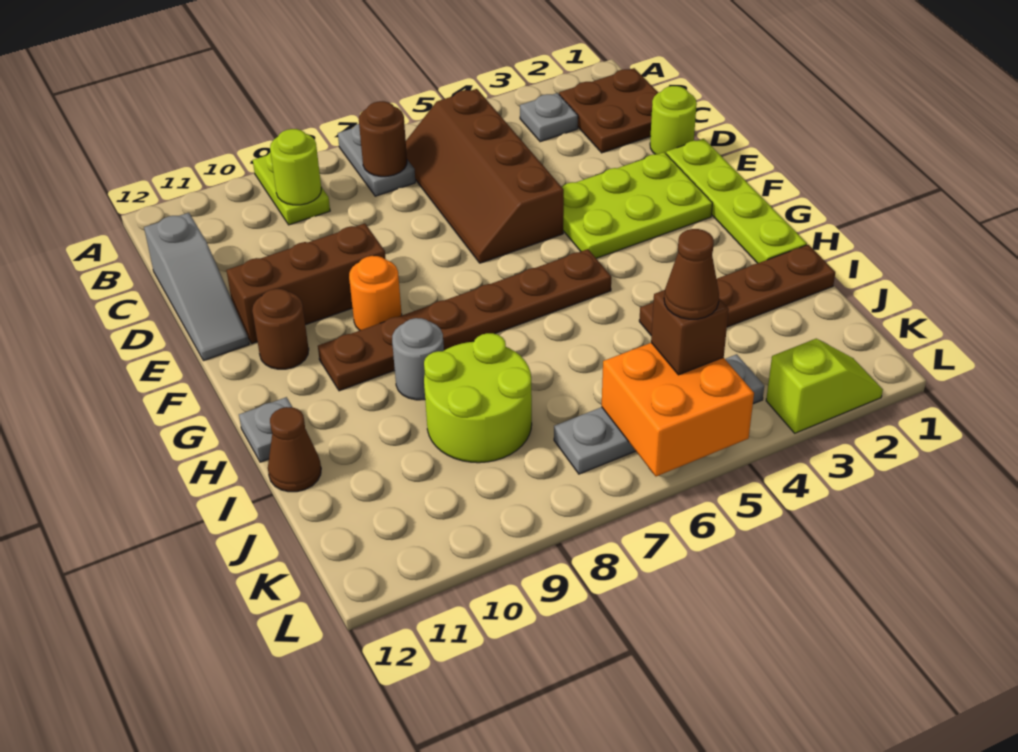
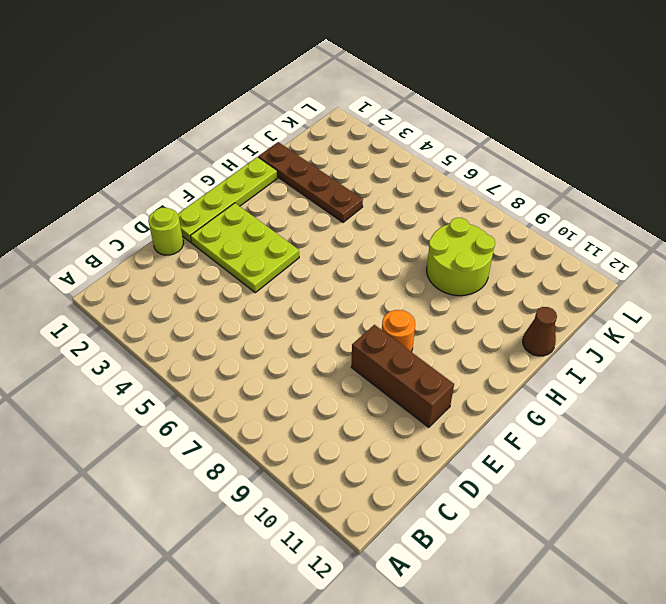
none -> grey plate A7:B7 level 1
none -> lime plate A9:B9 level 1
none -> brown plate B1:C2 level 1

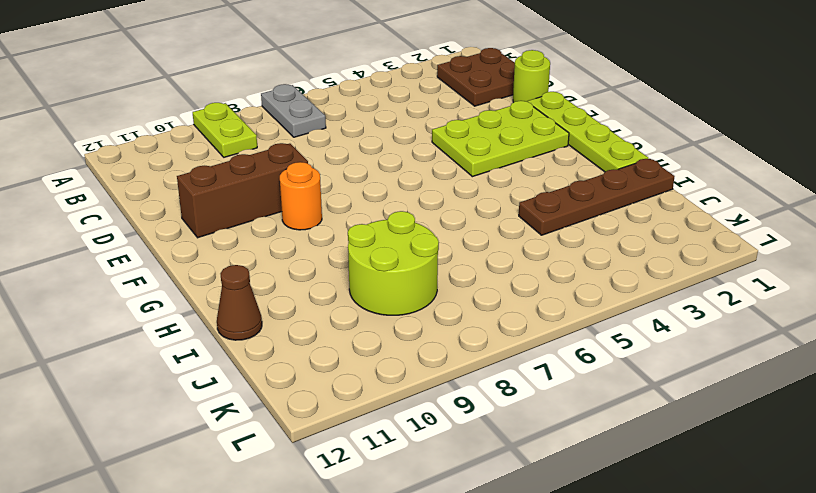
none -> grey plate B3 level 1
none -> brown slope B5:E6 level 1 top 5
none -> grey slope C12:E12 level 1 top C

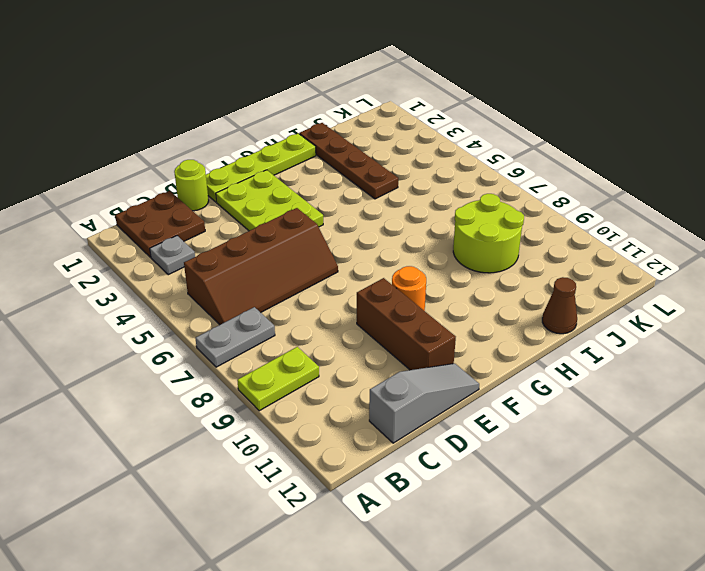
none -> brown round brick F11 level 1
none -> brown plate G5:G10 level 1
none -> grey round brick H9 level 1

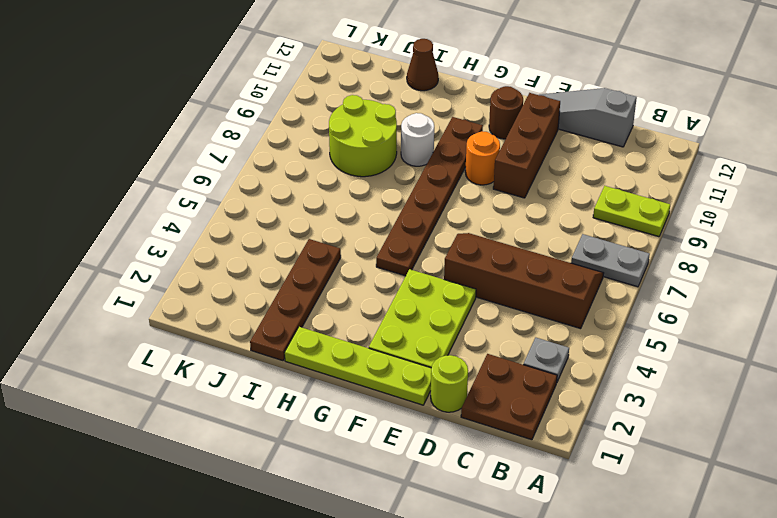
white round brick H9 level 1 -> grey round brick H9 level 1
none -> grey plate H12 level 1
none -> grey plate K4:K7 level 1
none -> lime slope L2:L3 level 1 top 3

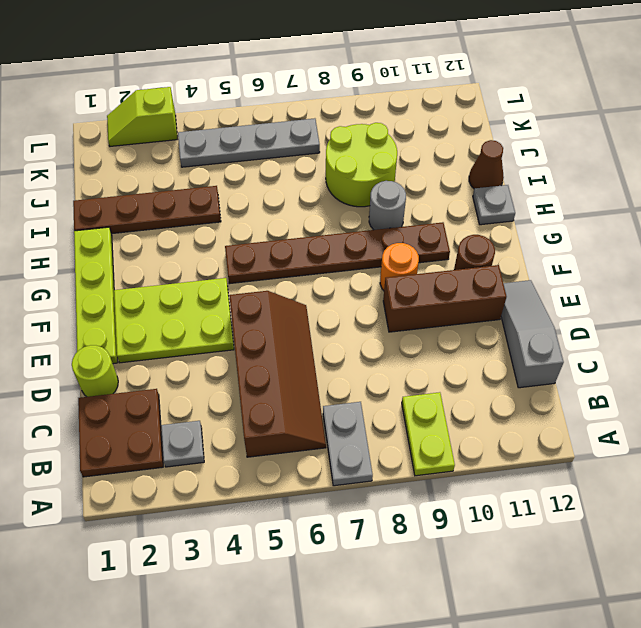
none -> brown round brick B7 level 2
none -> lime round brick B9 level 2
none -> orange brick K5:L6 level 2

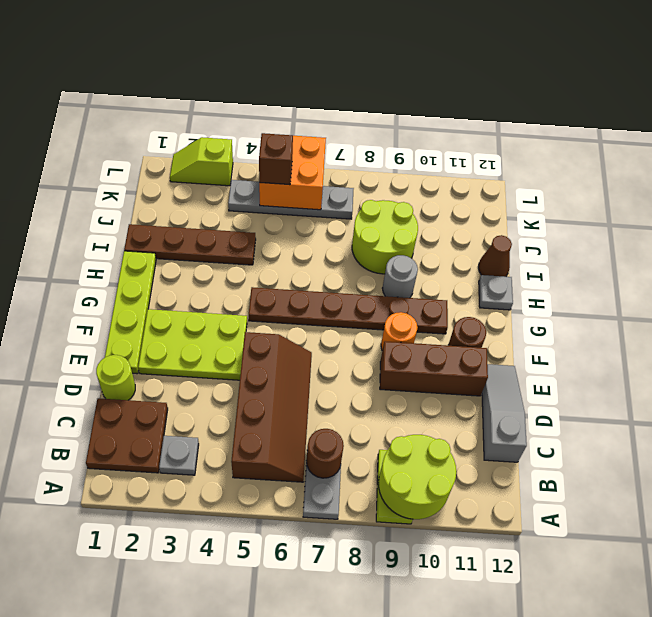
lime round brick A9:B10 level 2 -> lime round brick B9 level 2
none -> brown cone K5 level 4

